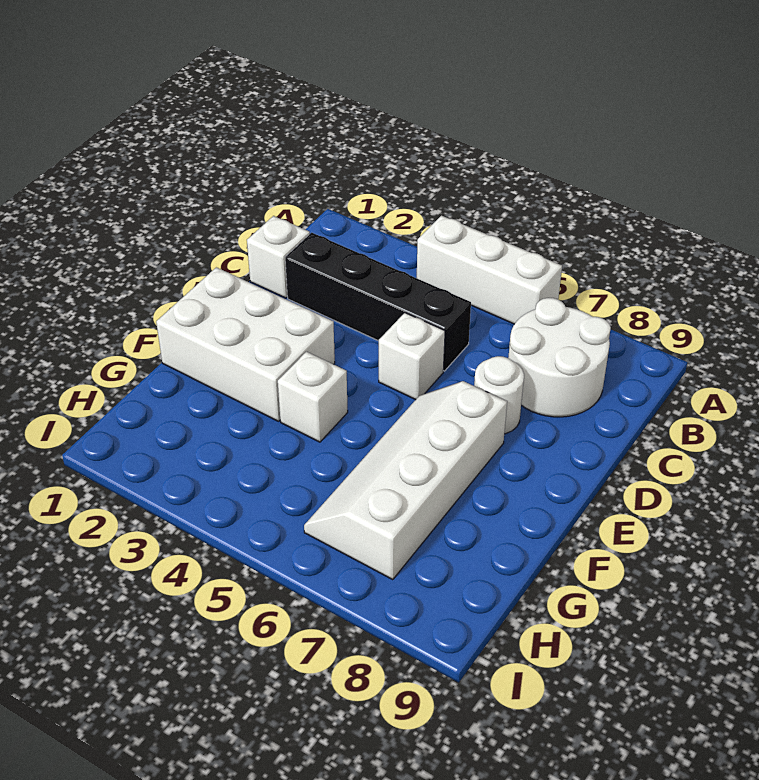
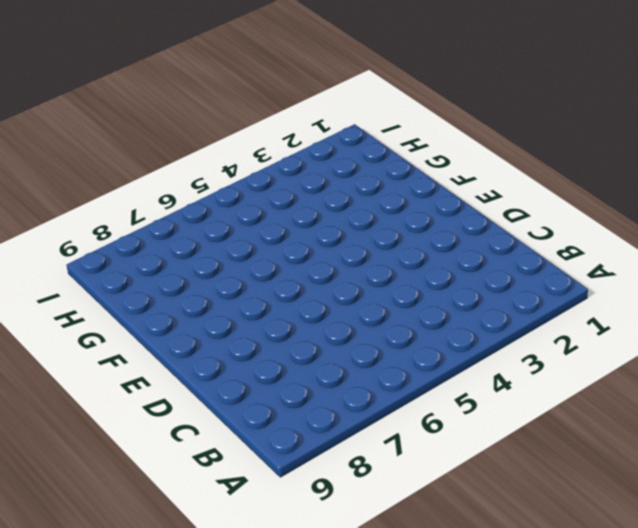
none -> white brick A4:A6 level 1
none -> white round brick B7:C8 level 1

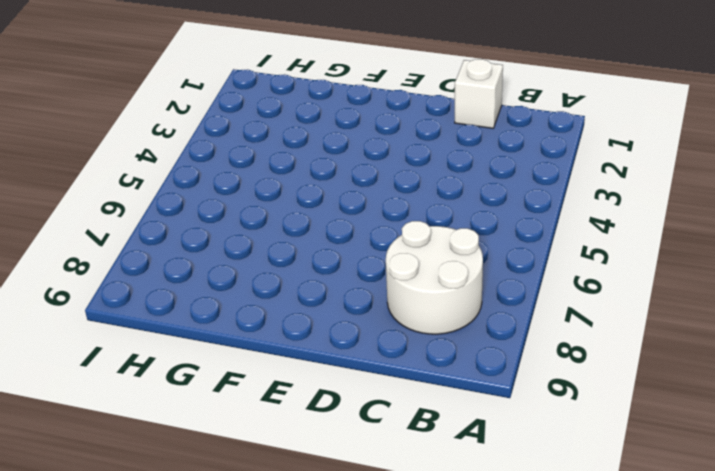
none -> white brick A4:A6 level 1
none -> black brick C2:C5 level 1

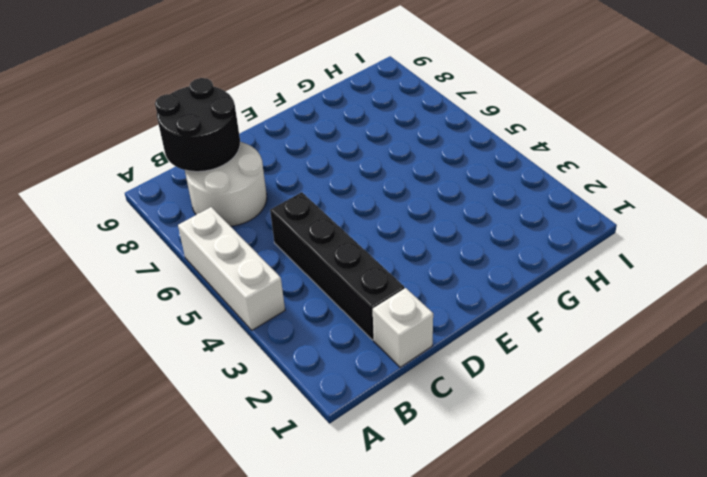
black round brick B8:C9 level 2 -> none
none -> white brick D5 level 1
none -> white round brick D7 level 1

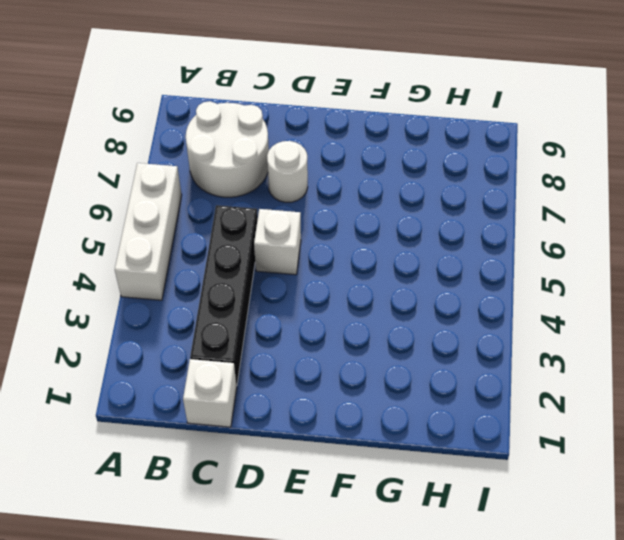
none -> white brick E1:F3 level 1
none -> white slope E6:H7 level 1 top 7

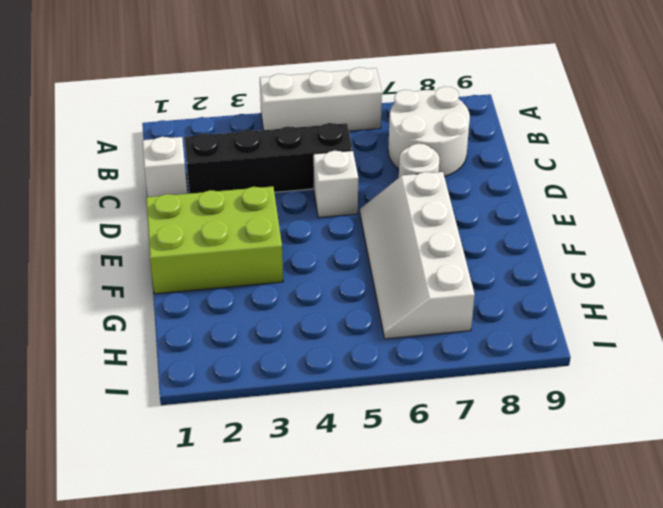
lime brick E1:F3 level 1 -> white brick E1:F3 level 1
none -> white brick F4 level 1

